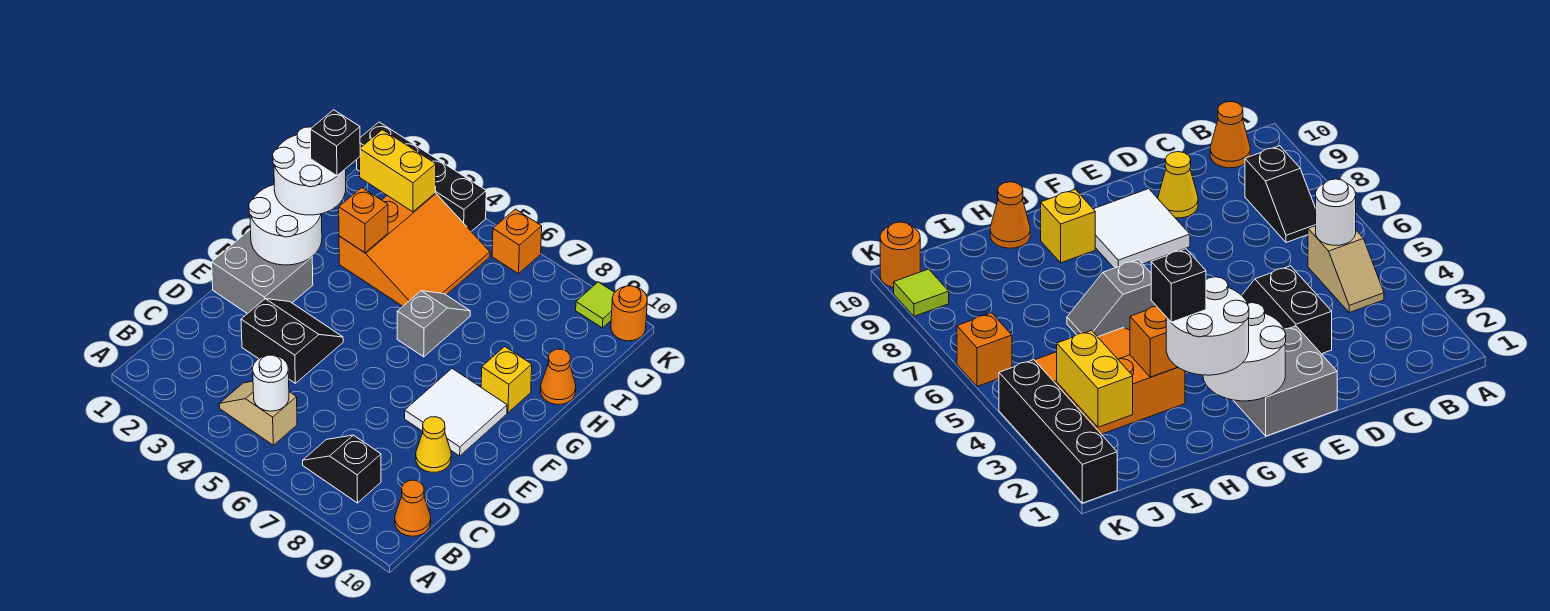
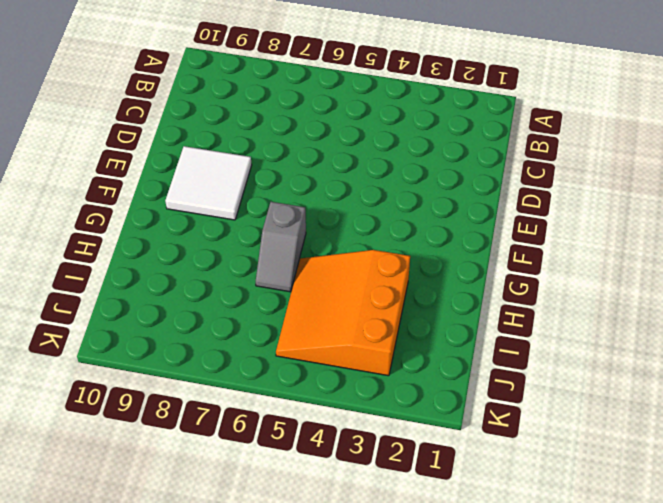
none -> tan slope B4:B5 level 1 top 5
none -> black slope B7:B8 level 1 top 8
none -> orange cone B10 level 1

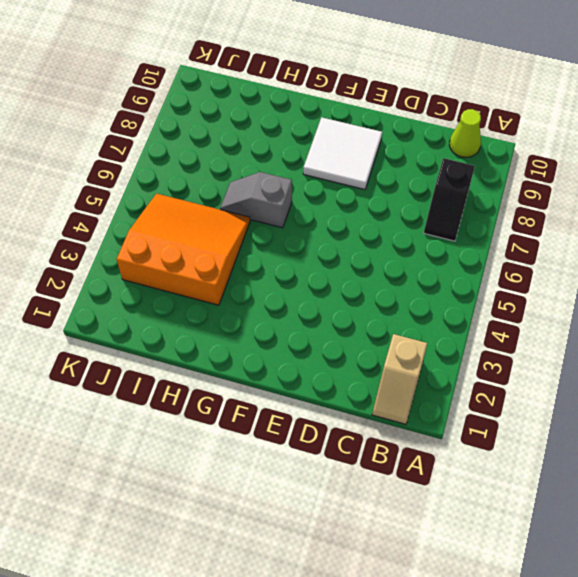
tan slope B1:B2 level 1 top 2 -> tan slope B4:B5 level 1 top 5
lime cone B10 level 1 -> orange cone B10 level 1
none -> black slope D3:E4 level 1 top D
none -> yellow cone D9 level 1
none -> grey brick E1:F2 level 1

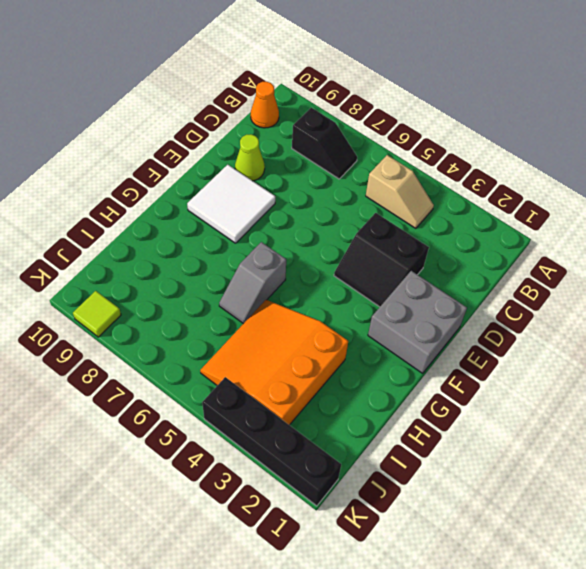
lime cone D9 level 1 -> yellow cone D9 level 1
none -> yellow brick G9 level 1
none -> orange cone H10 level 1
none -> orange brick K6 level 1

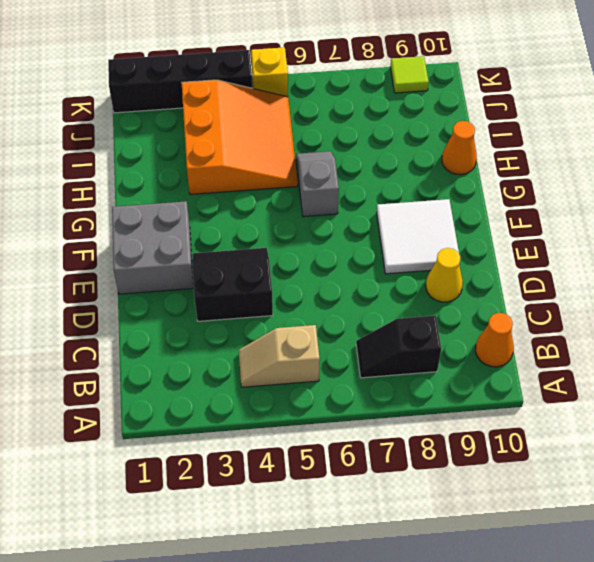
yellow brick K5 level 1 -> yellow brick G9 level 1
none -> orange brick K6 level 1
none -> orange round brick K10 level 1
none -> white round brick B5 level 2

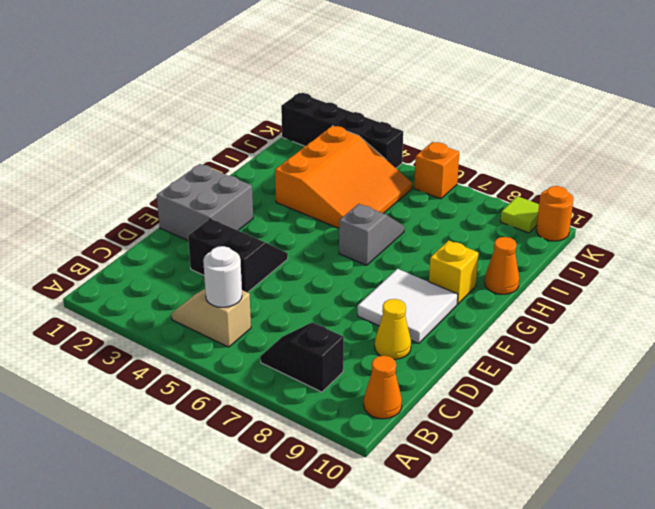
none -> white round brick F1:G2 level 2
none -> orange brick H3 level 2
none -> yellow brick J2:J3 level 2

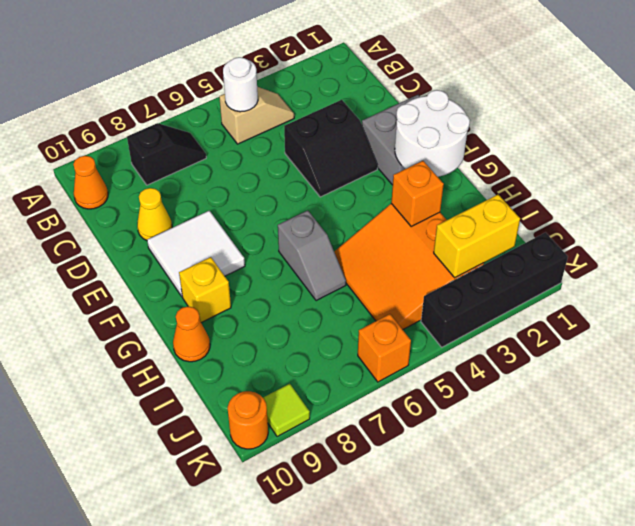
none -> white round brick G1:H2 level 3
none -> black brick H2 level 4

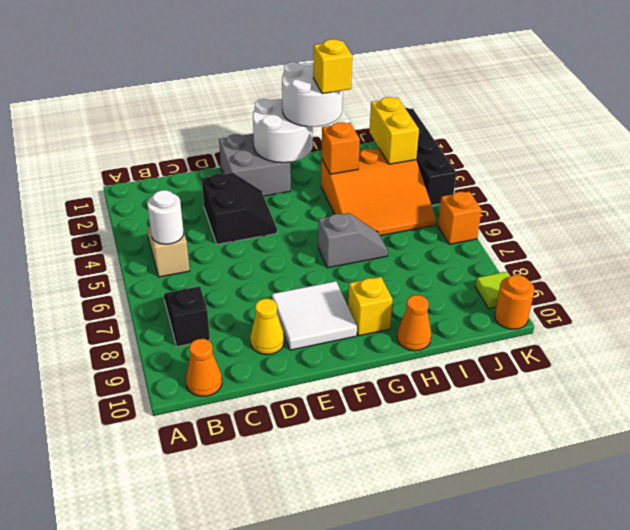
yellow brick H2 level 4 -> black brick H2 level 4

